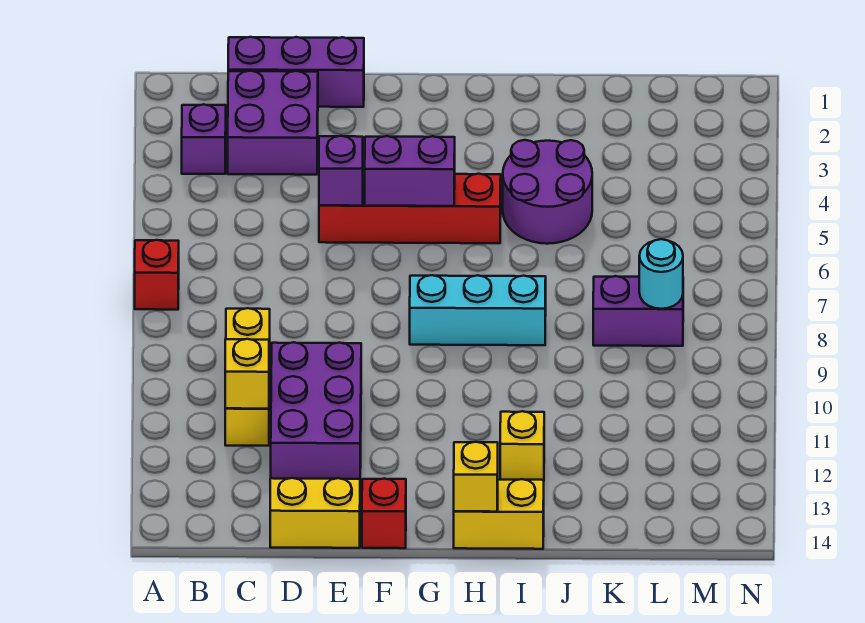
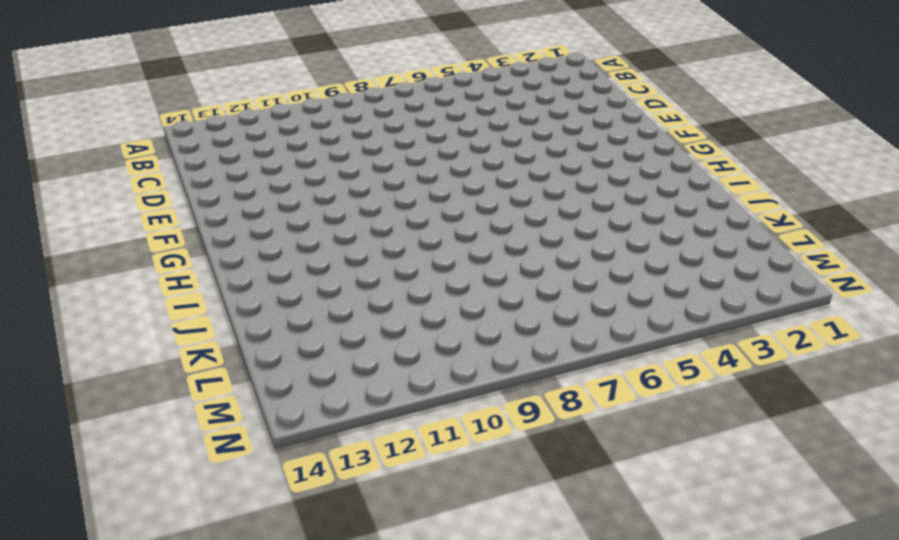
none -> red brick A7 level 1
none -> purple brick B3 level 1
none -> purple brick C1:E1 level 1

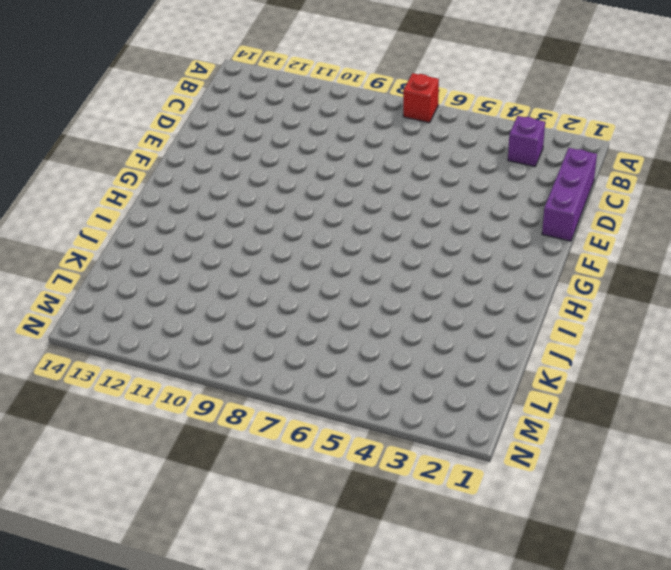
none -> purple brick C2:D3 level 1
none -> yellow brick C9:C11 level 1
none -> purple brick D10:E12 level 1

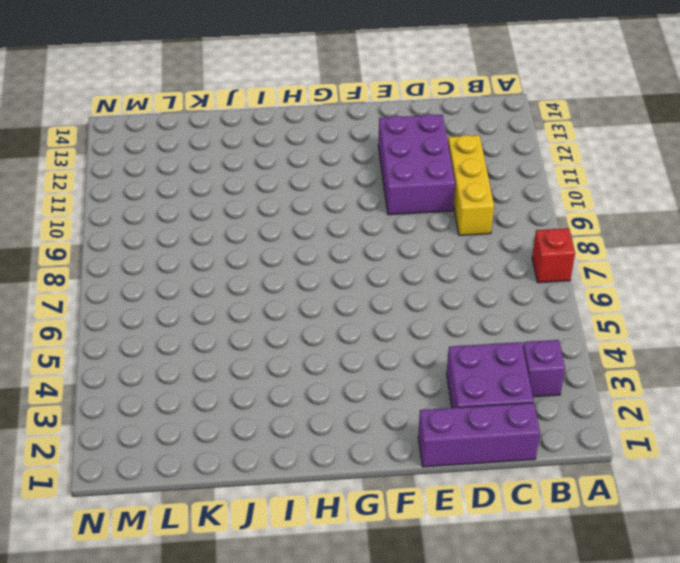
none -> yellow brick D14:E14 level 1
none -> red brick E5:H5 level 1
none -> red brick F14 level 1

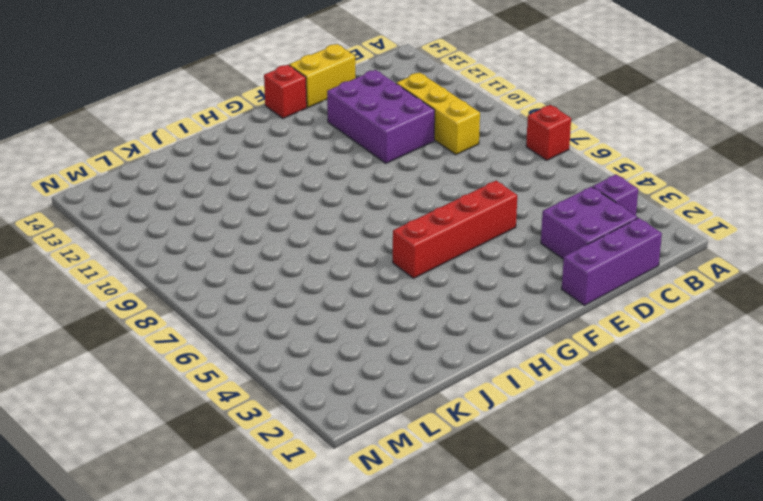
none -> cyan brick G8:I8 level 1
none -> yellow brick H14:I14 level 1
none -> purple round brick I4:J5 level 1

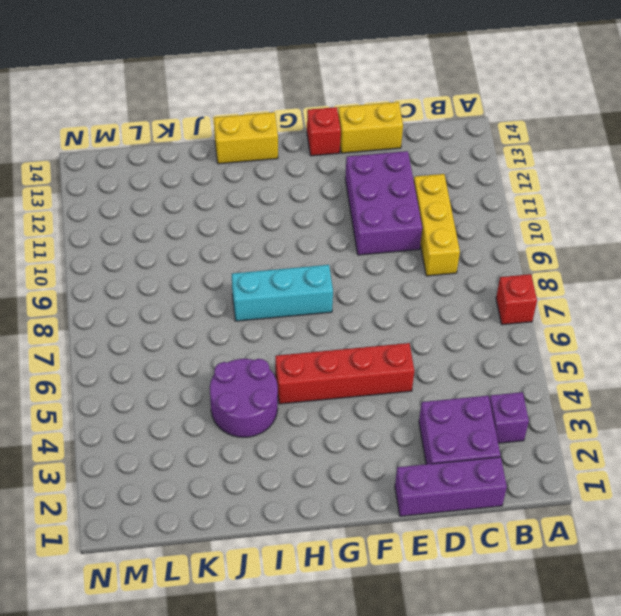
none -> yellow brick I12 level 1
none -> purple brick K8:L8 level 1
none -> yellow brick C11 level 2

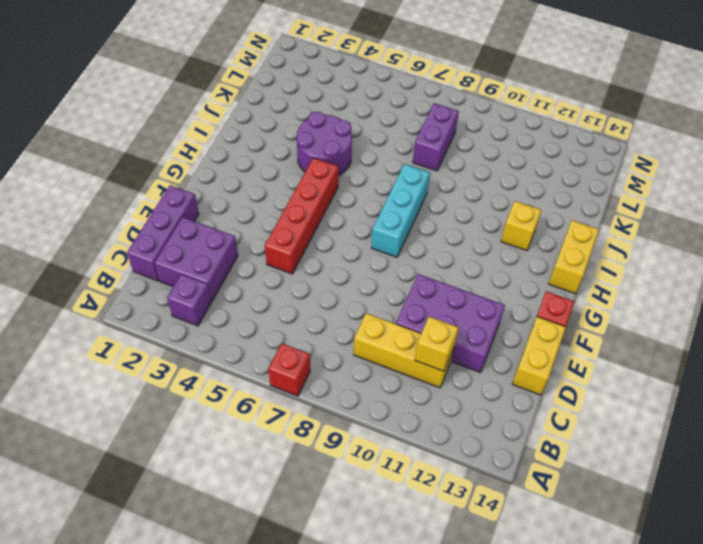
none -> purple brick E5 level 2
none -> purple brick F5:G5 level 2
none -> yellow brick H14 level 2

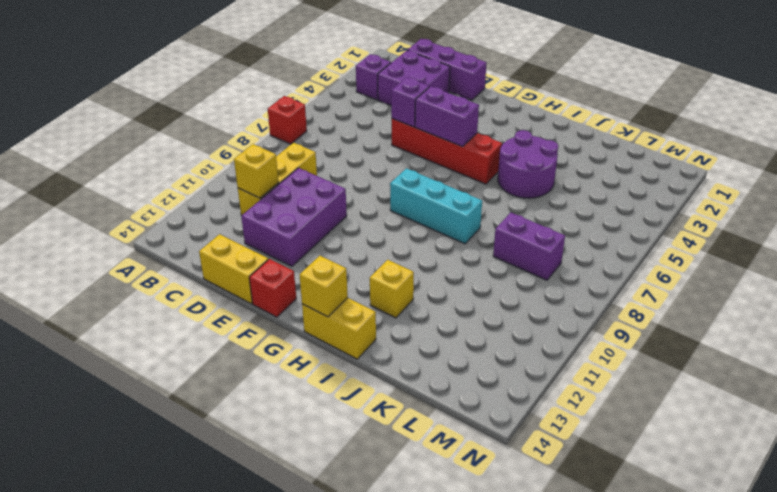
none -> cyan round brick L8 level 2

